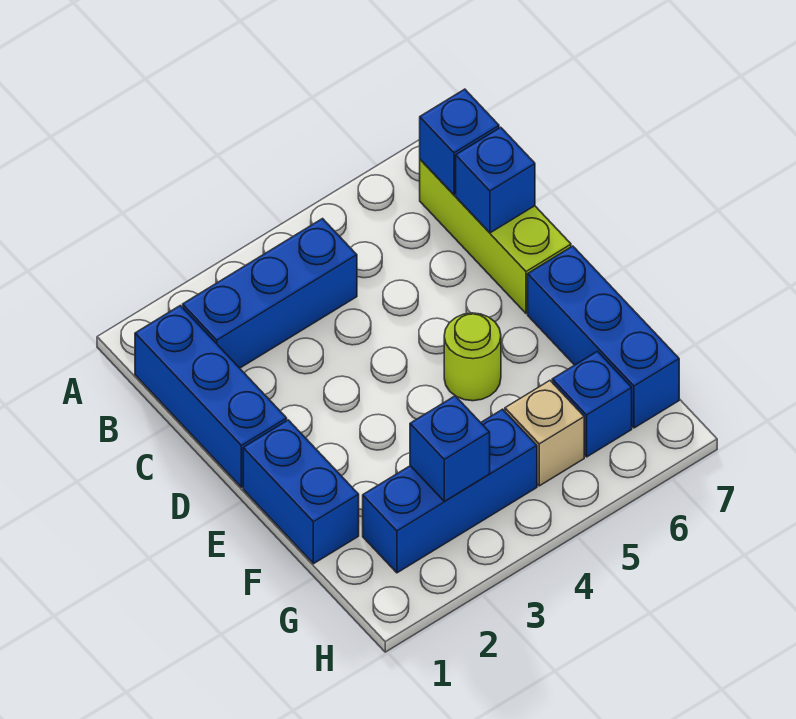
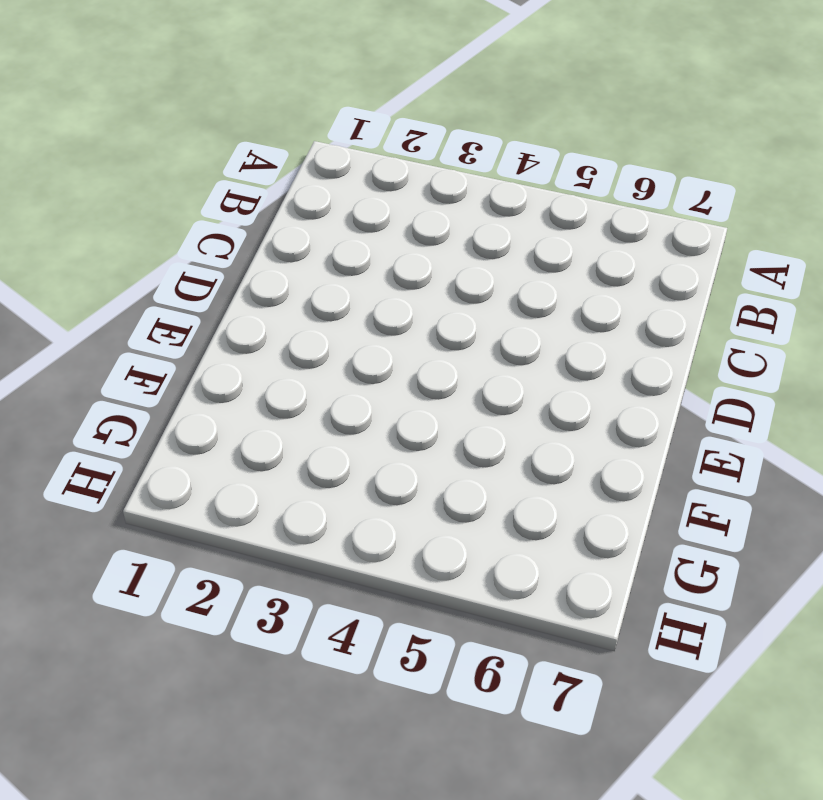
none -> blue brick B1:D1 level 1
none -> blue brick B2:B4 level 1
none -> lime brick B7:D7 level 1

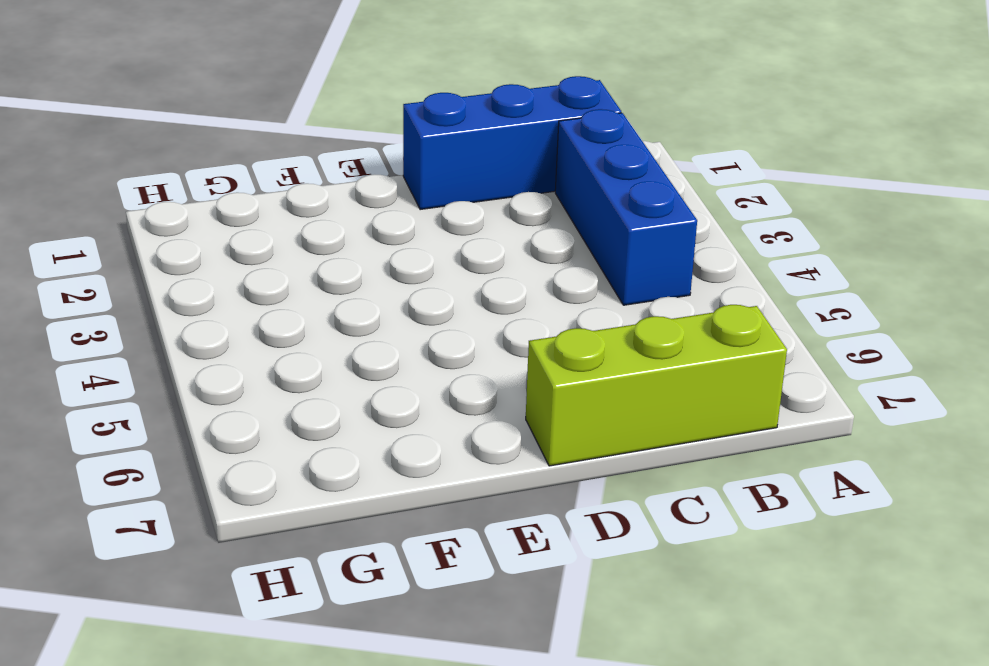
none -> blue brick E1:F1 level 1
none -> lime round brick E5 level 1
none -> blue brick E7:G7 level 1

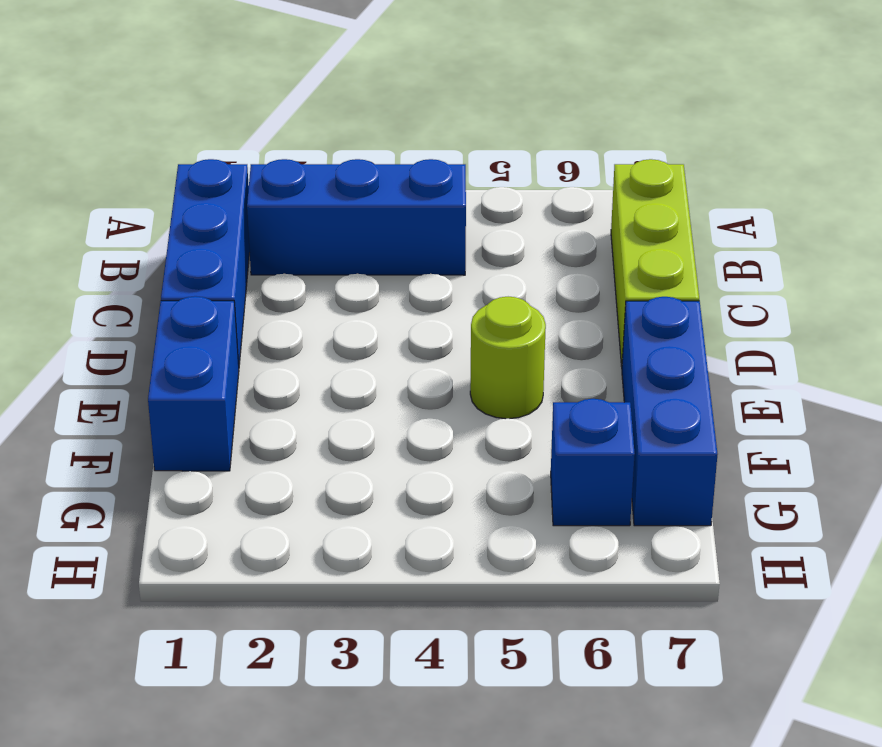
none -> blue brick G2:G4 level 1
none -> tan brick G5 level 1
none -> blue brick B7 level 2

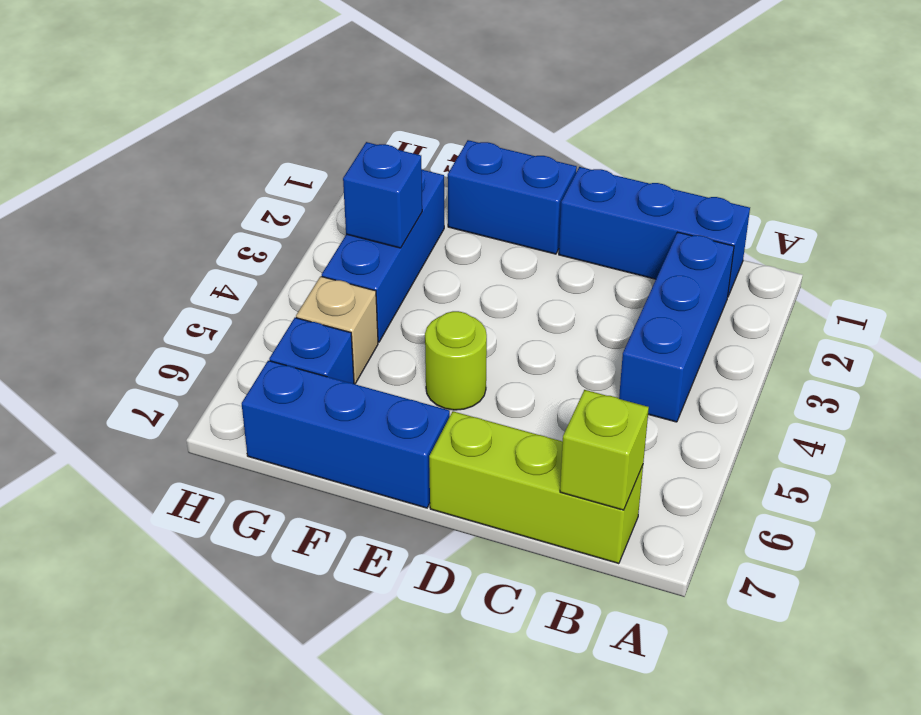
lime brick B7 level 2 -> blue brick B7 level 2
none -> blue brick C7 level 2

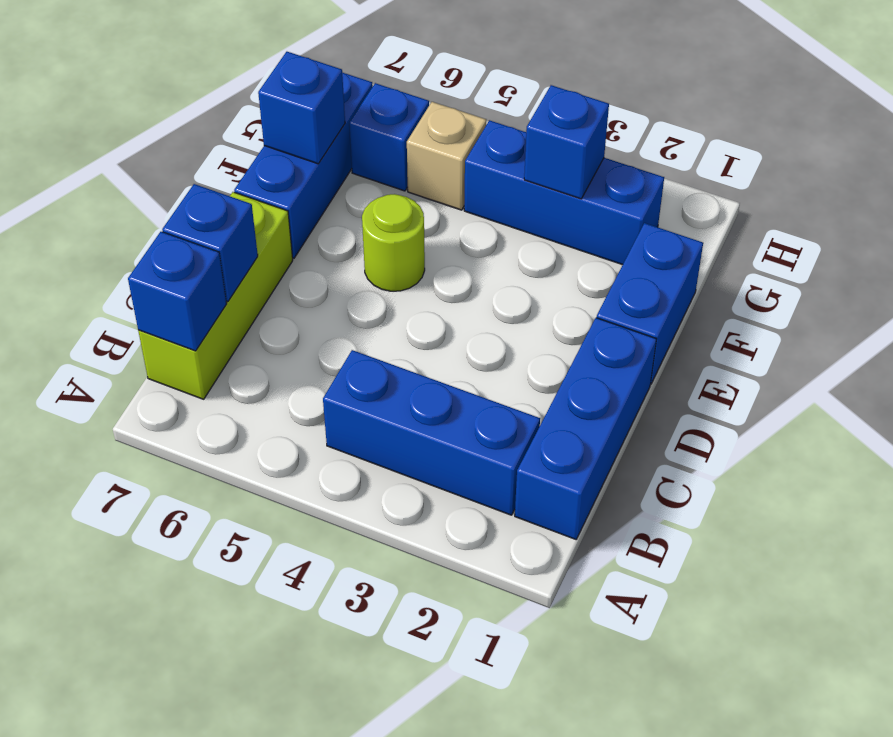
blue brick F7 level 2 -> none

